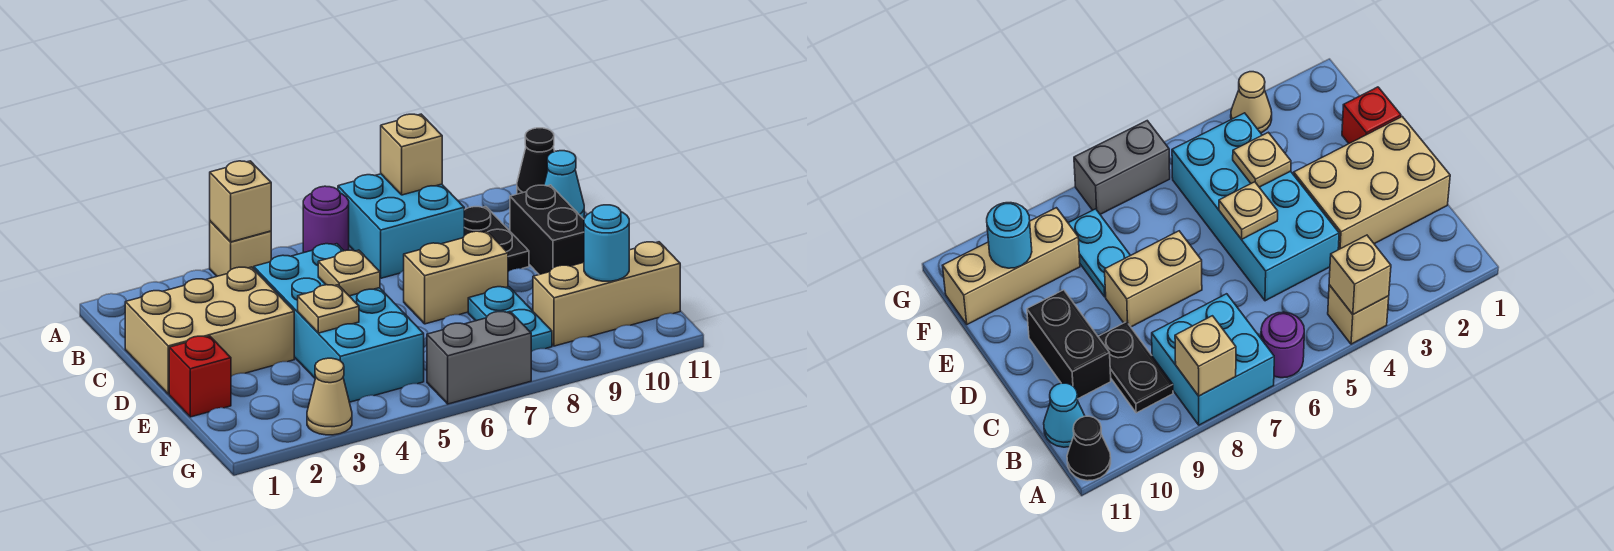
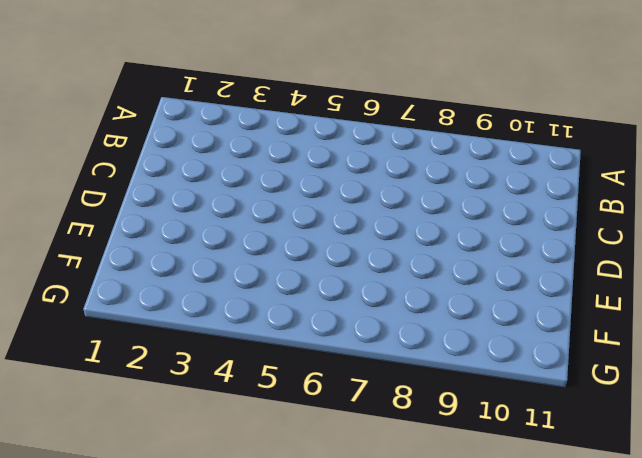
none -> tan brick A4 level 1
none -> purple round brick A6 level 1
none -> cyan brick A7:B8 level 1

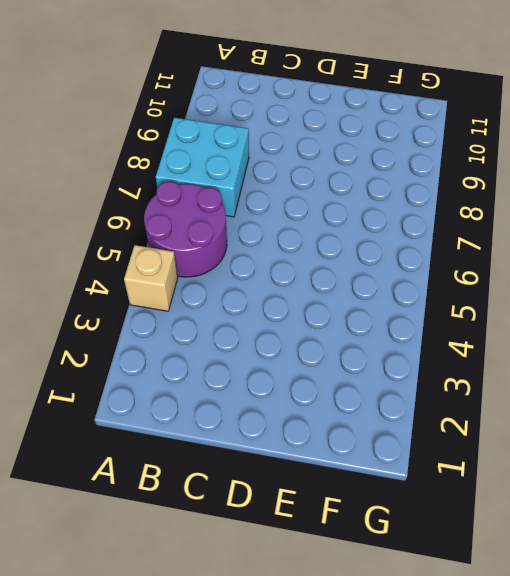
purple round brick A5:B6 level 1 -> purple round brick A6 level 1
none -> black cone A11 level 1
none -> black plate B9:C9 level 1
none -> cyan cone B11 level 1

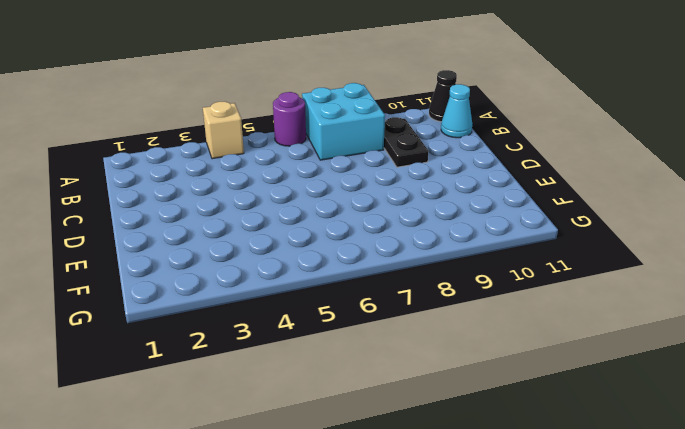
none -> tan brick C1:D3 level 1
none -> cyan brick C4:F5 level 1
none -> black brick C10:D10 level 1

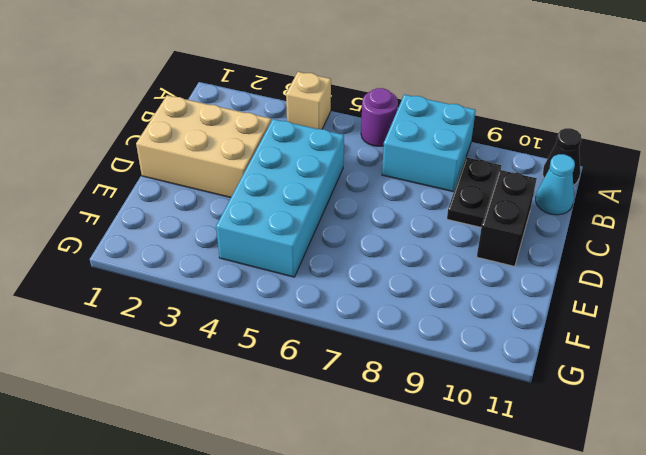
none -> tan brick D7:D8 level 1
none -> red brick E1 level 1
none -> cyan plate E8:F8 level 1

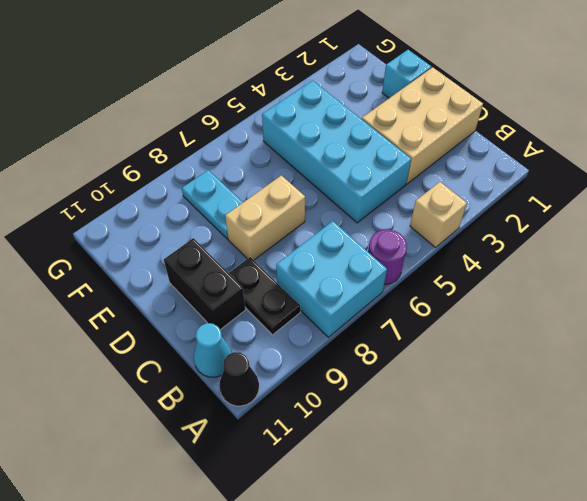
cyan brick E1 level 1 -> red brick E1 level 1
none -> tan brick F9:F11 level 1
none -> tan cone G3 level 1
none -> grey brick G6:G7 level 1

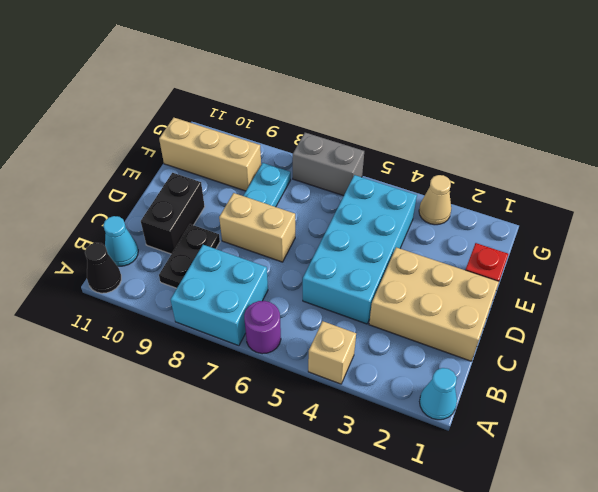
cyan cone A1 level 1 -> none
none -> tan brick A4 level 2
none -> tan brick A8 level 2
none -> tan plate D5 level 2

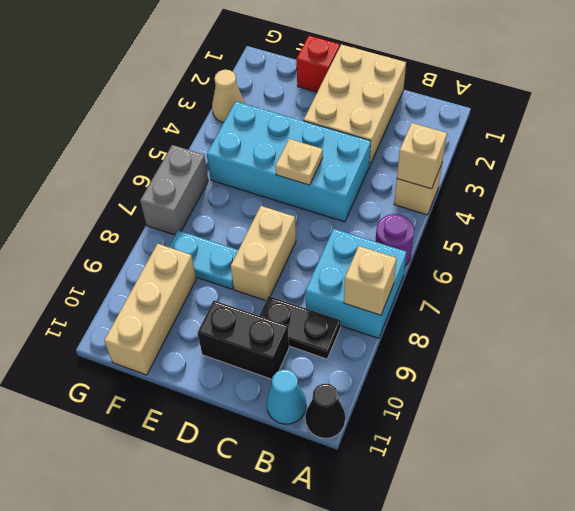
none -> tan plate E4 level 2
none -> cyan round brick F10 level 2

